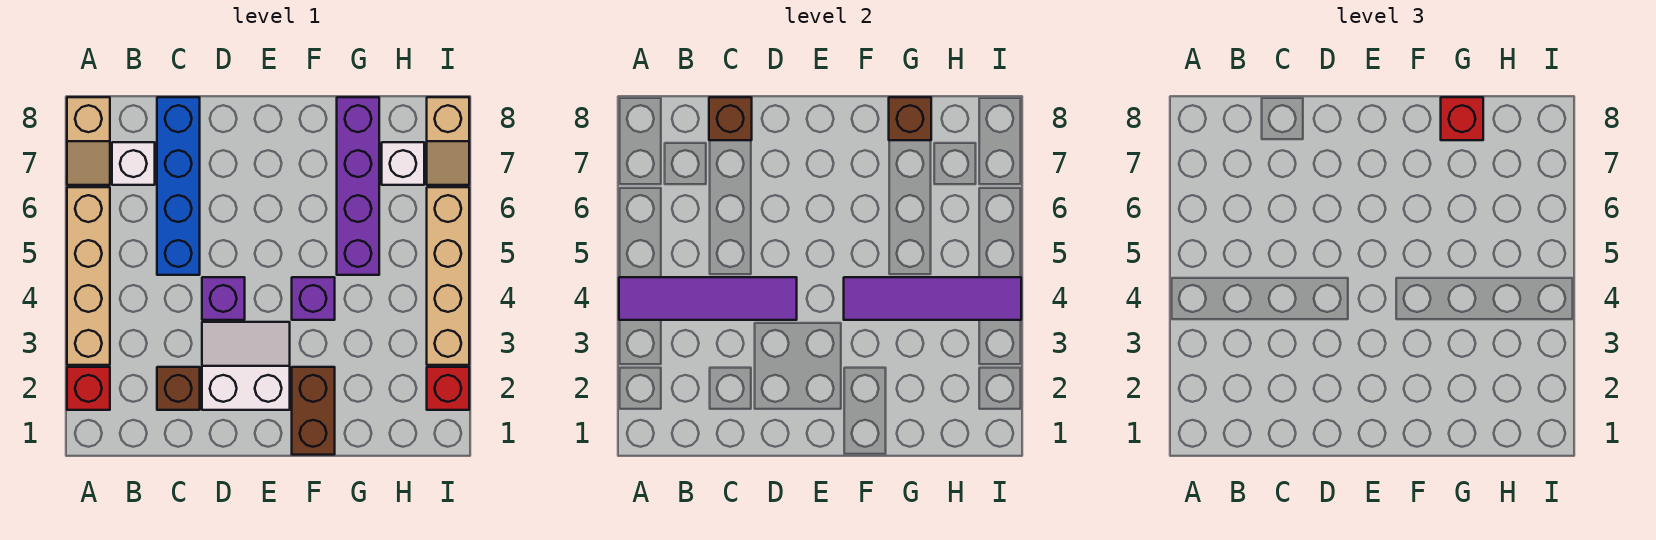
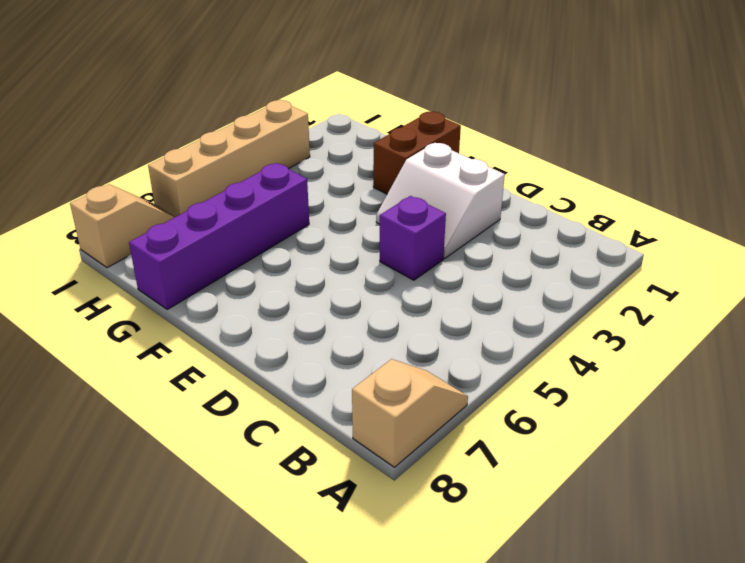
none -> red brick A2 level 1
none -> tan brick A3:A6 level 1
none -> white brick B7 level 1

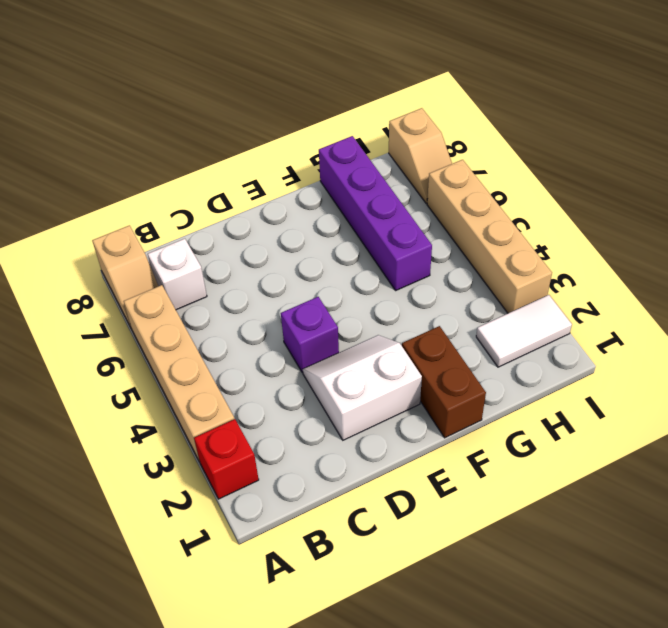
white tile H2:I2 level 1 -> red brick I2 level 1
none -> brown brick C2 level 1
none -> blue brick C5:C8 level 1
none -> purple brick F4 level 1

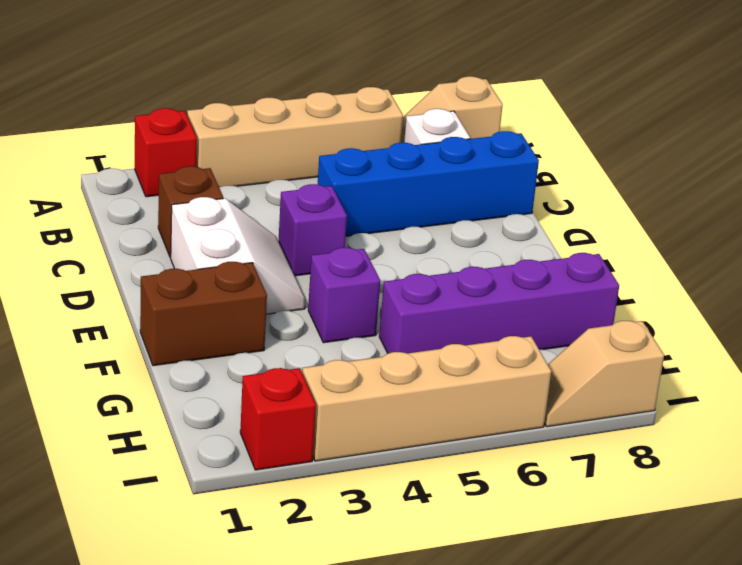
none -> white brick H7 level 1
none -> purple tile A4:D4 level 2
none -> brown brick C8 level 2

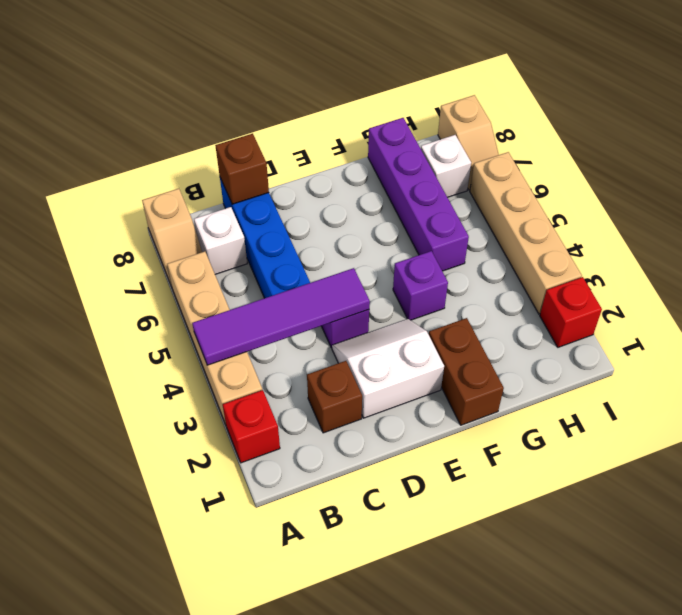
none -> purple tile F4:I4 level 2
none -> brown brick G8 level 2
none -> red brick G8 level 3

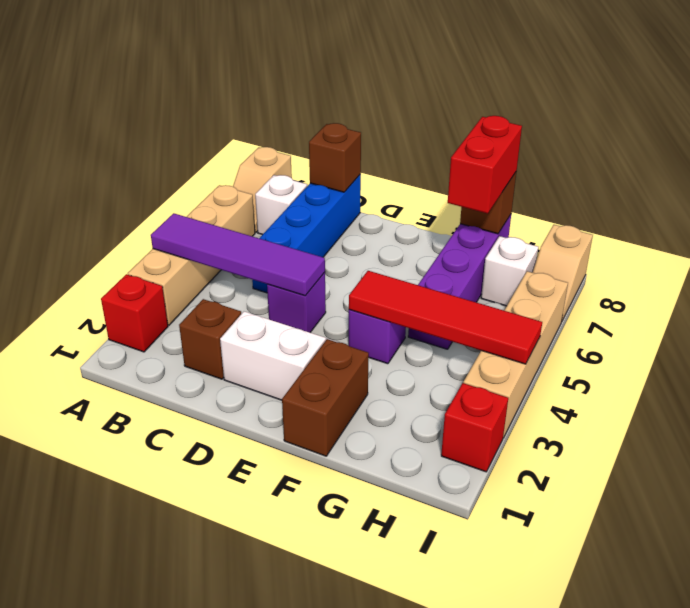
red tile F4:I4 level 2 -> purple tile F4:I4 level 2
red brick G7:G8 level 3 -> red brick G8 level 3

